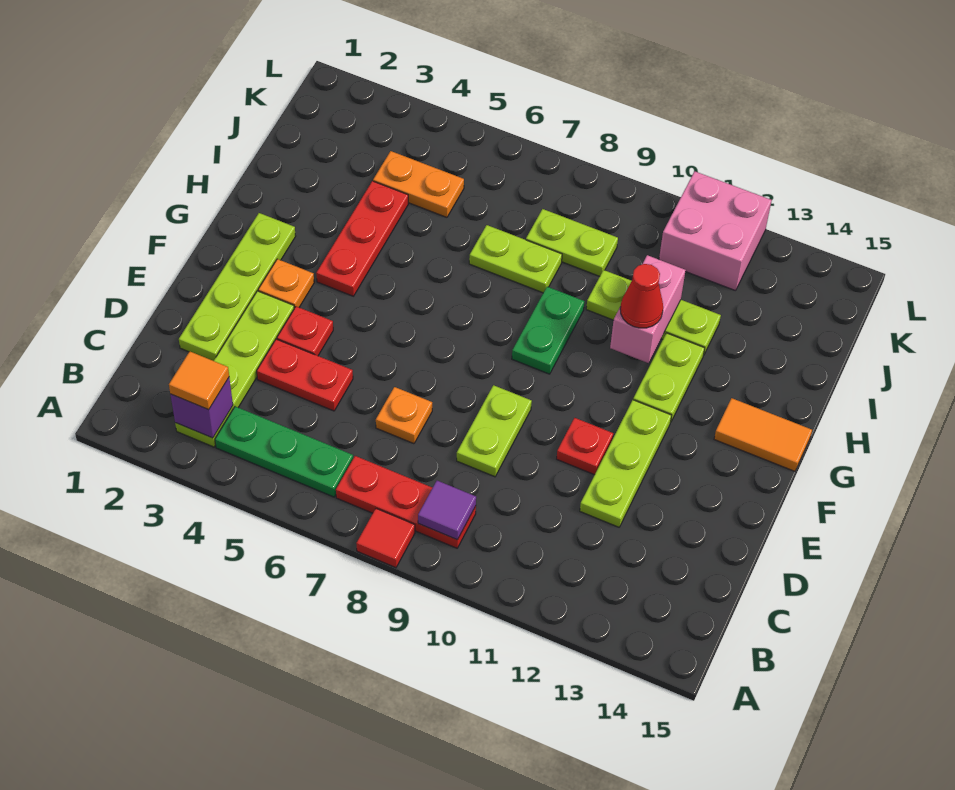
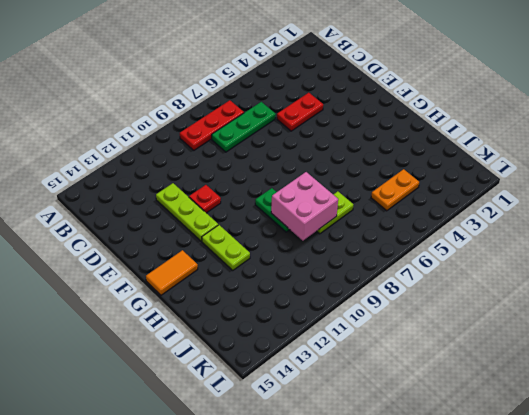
green plate C6:C8 level 1 -> green plate B4:B6 level 1
pink brick H8:I9 level 2 -> pink brick K11:L12 level 1
none -> red tile A8 level 1
none -> lime plate B3:E3 level 1
none -> lime plate D2:G2 level 1

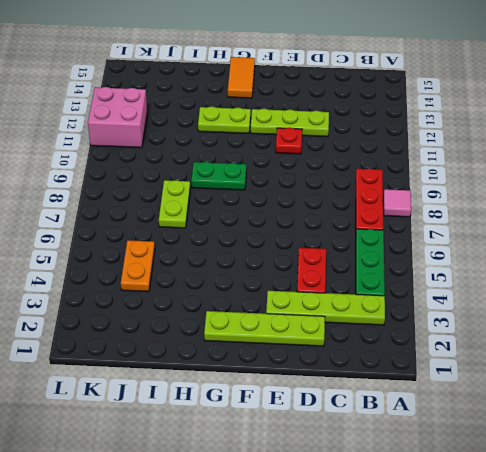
pink tile A8 level 1 -> red tile A8 level 1
none -> orange plate D7 level 1
none -> lime plate D9:E9 level 1
none -> red plate E4 level 1

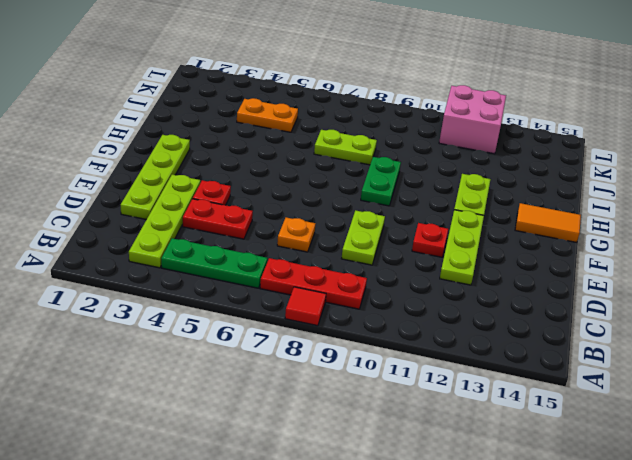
none -> orange plate F3 level 1
none -> red plate G4:I4 level 1
none -> lime plate I10:I12 level 1

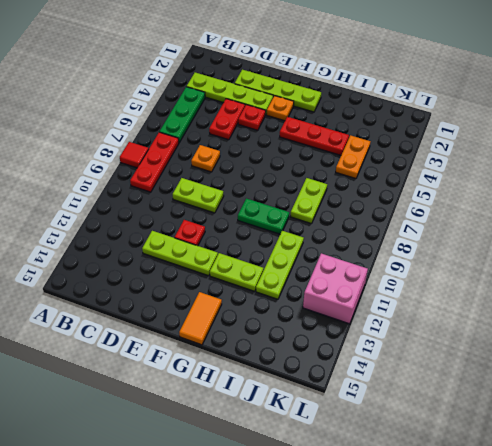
none -> lime plate J8:J9 level 1
none -> purple brick B3 level 2
none -> purple tile B9 level 2

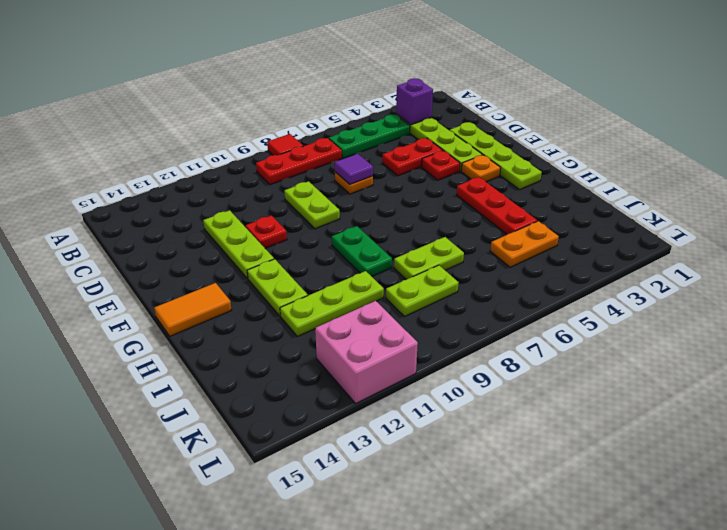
purple tile D7 level 2 -> purple tile B9 level 2
none -> pink brick H11:I11 level 2
none -> orange tile B3 level 3
none -> red cone H11 level 3

